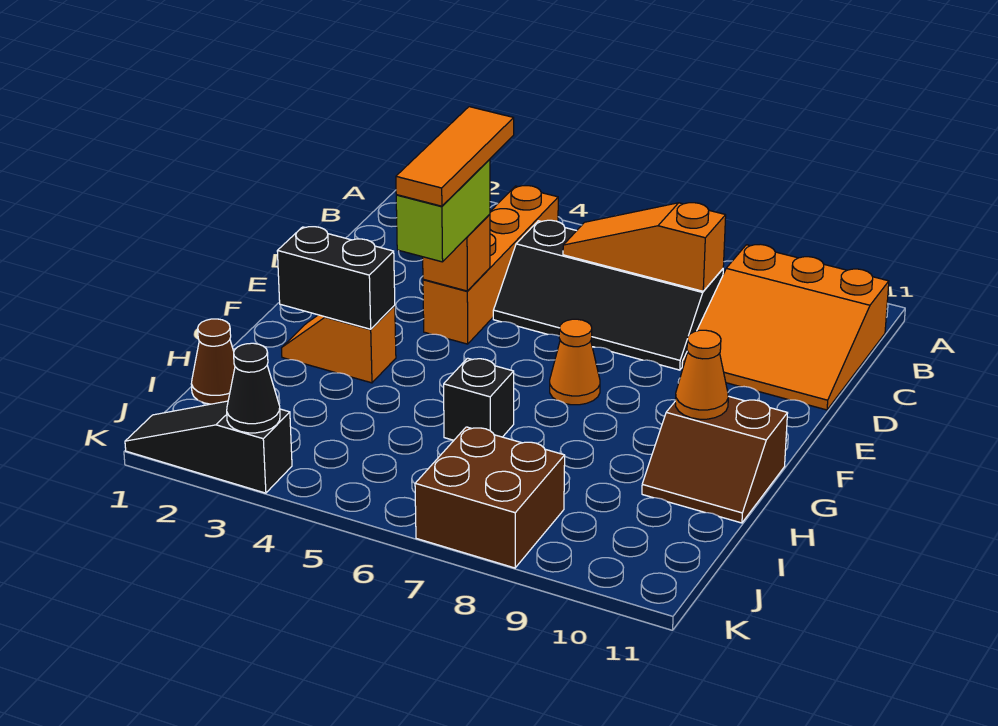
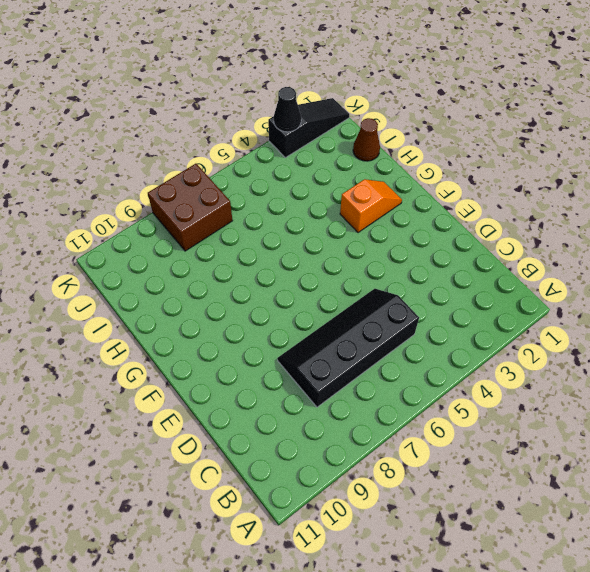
none -> orange brick B4:E4 level 1
none -> orange slope B9:D11 level 1 top B
none -> orange cone F7 level 1

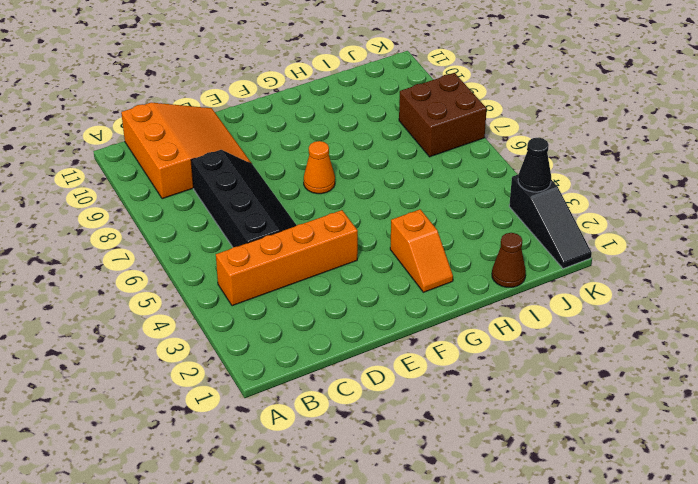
none -> brown slope G10:H11 level 1 top G
none -> black brick H6 level 1
none -> orange slope C6:C8 level 2 top 8

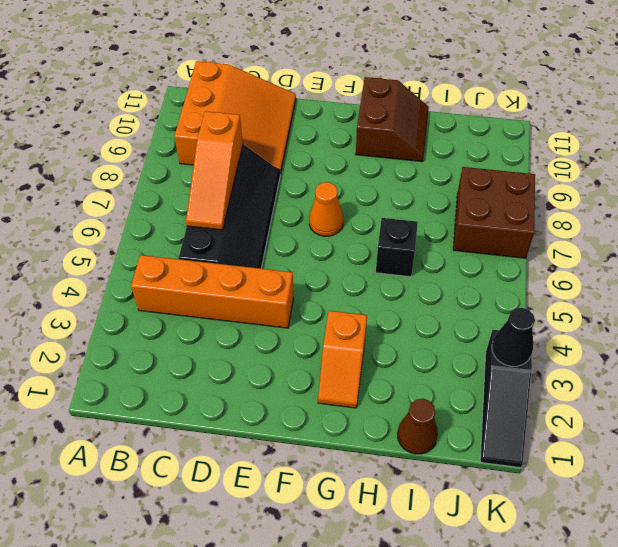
none -> orange brick E4 level 2
none -> black brick G2:G3 level 2
none -> orange cone G10 level 2

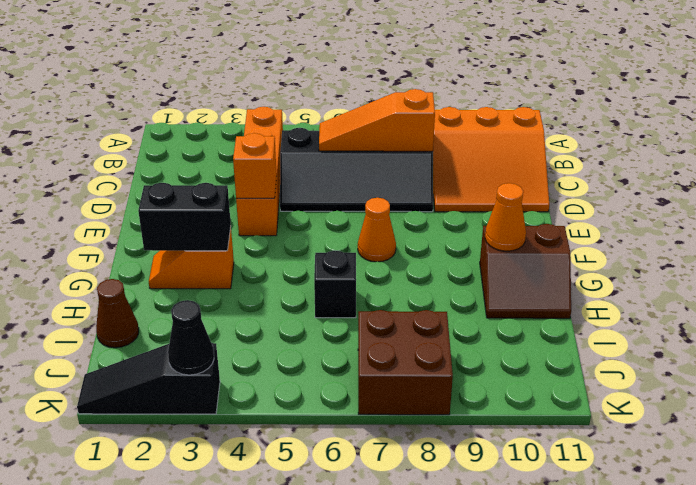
none -> lime brick E4:F4 level 3
none -> orange tile D4:F4 level 4

